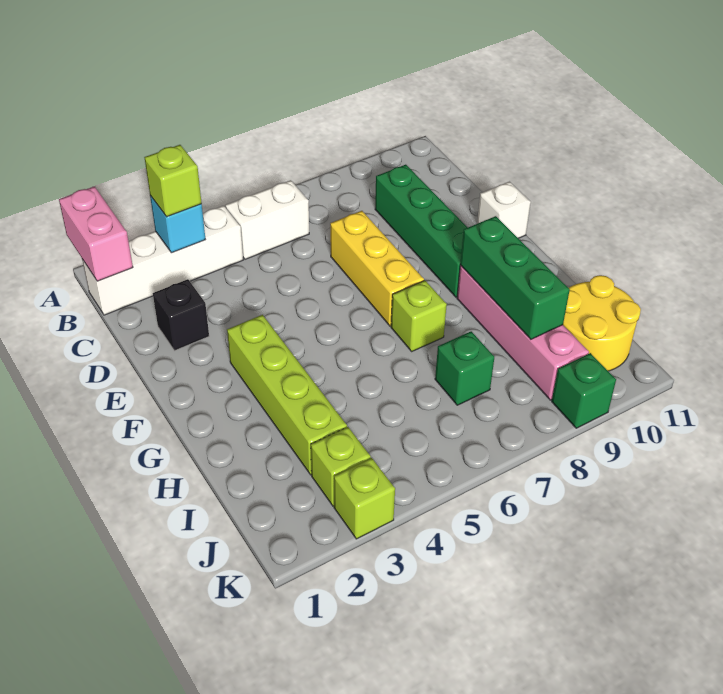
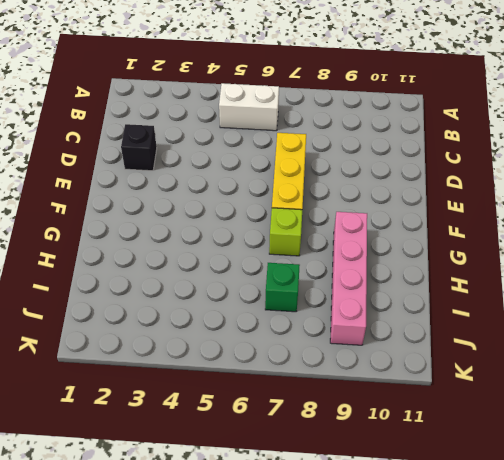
none -> white brick B1:B4 level 1
none -> green brick C9:F9 level 1
none -> white brick E11 level 1

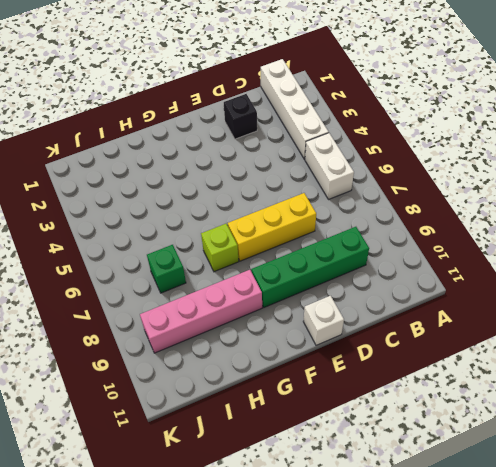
none -> lime brick F3:I3 level 1
none -> yellow round brick I10:J11 level 1
none -> lime brick J3 level 1

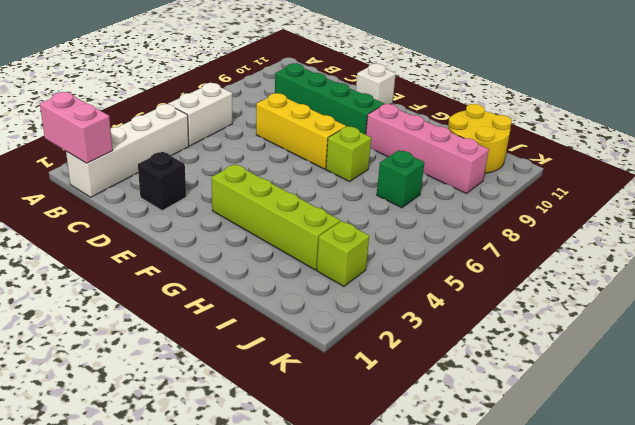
none -> lime brick K3 level 1
none -> green brick K9 level 1
none -> cyan brick B3 level 2

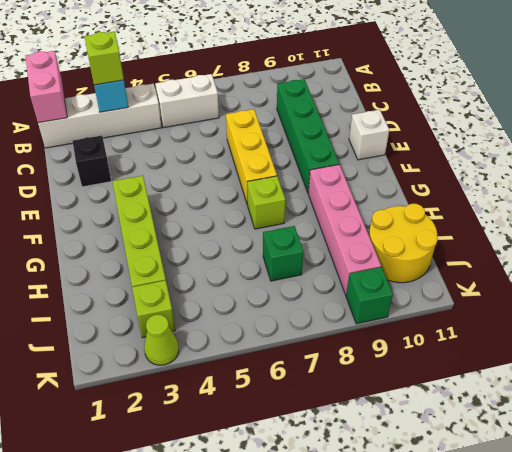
lime cone K3 level 1 -> lime brick K3 level 1
none -> green brick G9:I9 level 2

